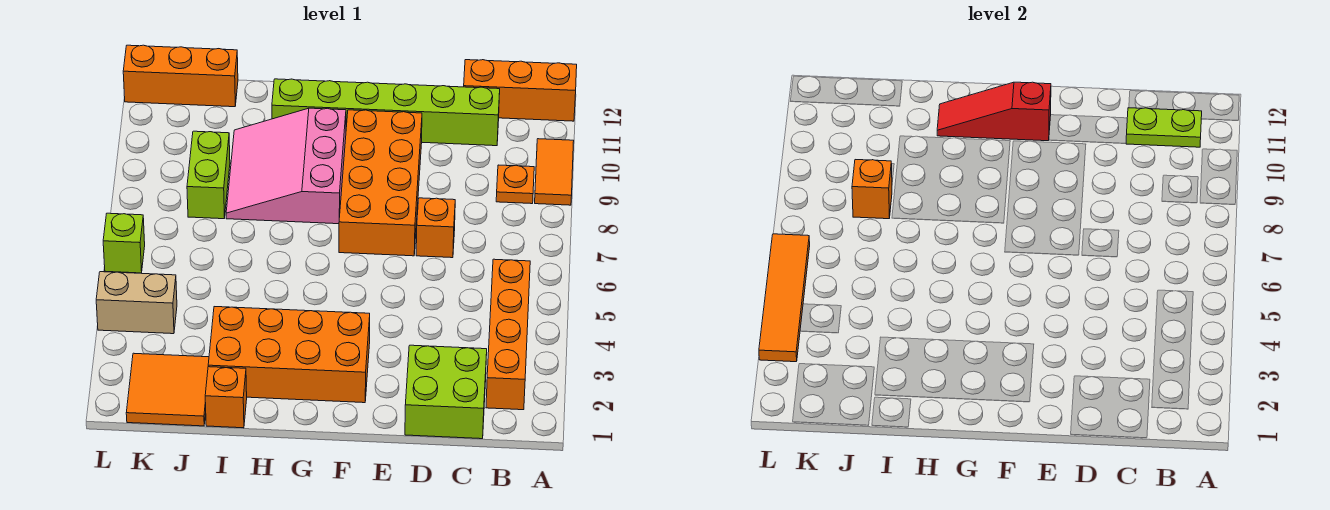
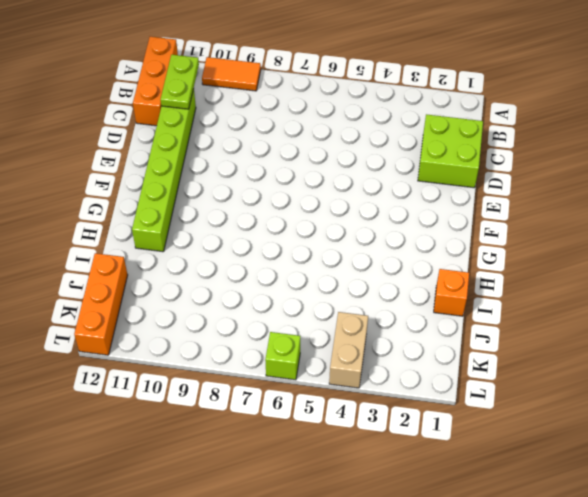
none -> orange brick B2:B5 level 1
none -> orange plate B9 level 1
none -> orange brick D7 level 1

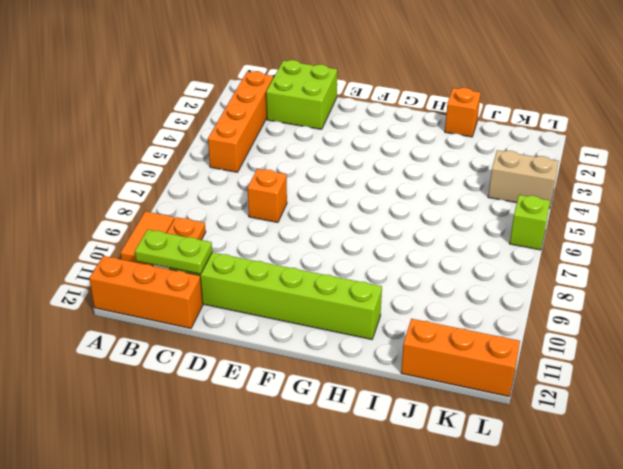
none -> orange brick E7:F10 level 1
none -> orange brick F2:I3 level 1
none -> pink slope G8:I10 level 1 top G

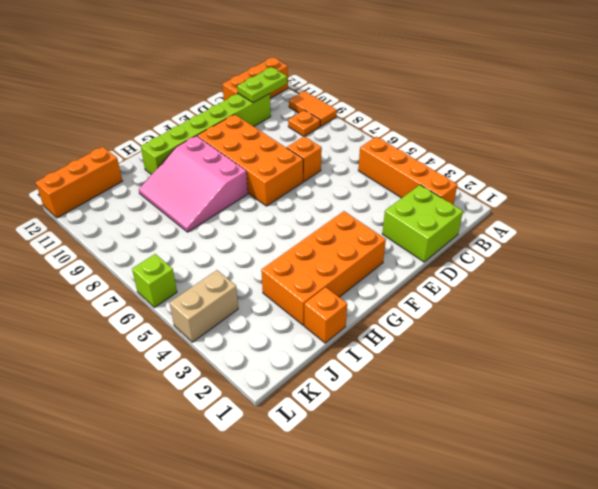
none -> orange tile J1:K2 level 1
none -> lime brick J8:J9 level 1
none -> red slope F11:H11 level 2 top F

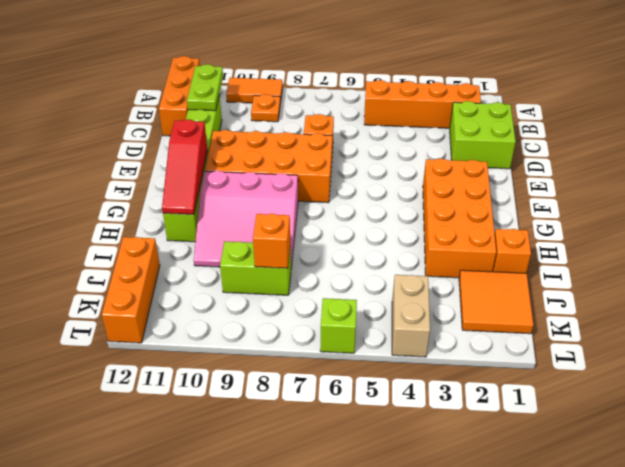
none -> orange tile L3:L6 level 2

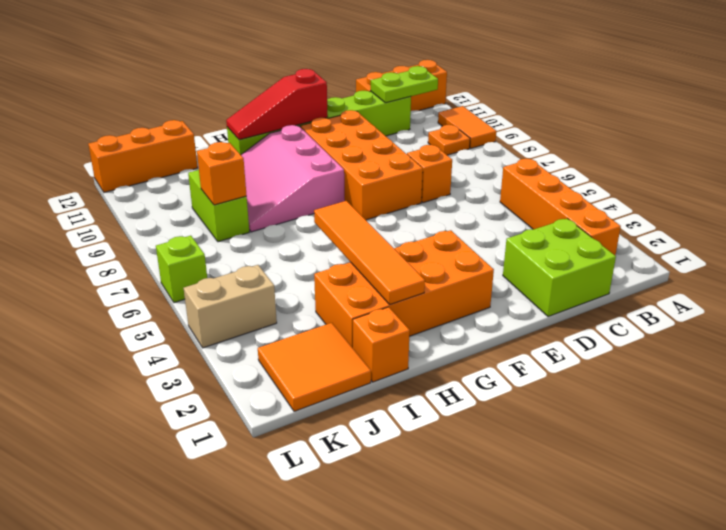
orange tile H2:H5 level 2 -> orange tile L3:L6 level 2

